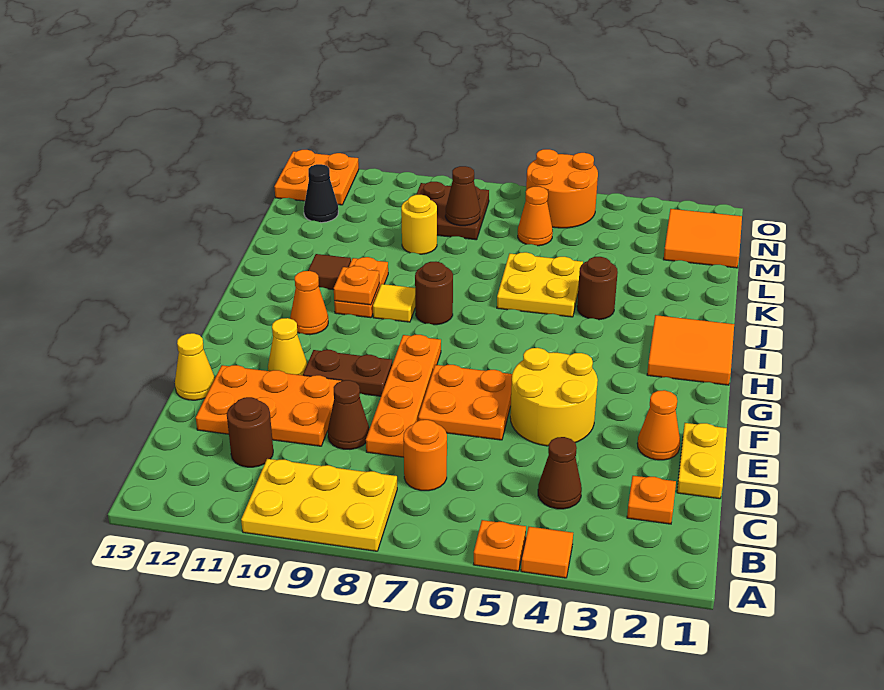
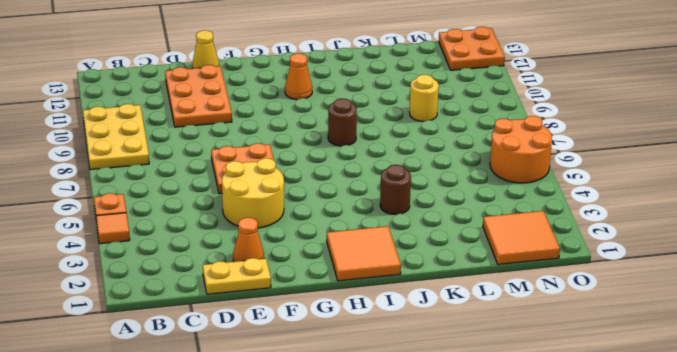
none -> orange plate C2 level 1
none -> brown cone C4 level 1
none -> orange round brick C7 level 1
none -> brown round brick C11 level 1

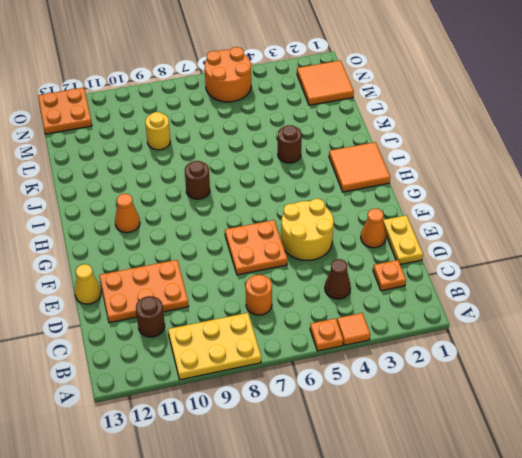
none -> orange plate D8:G8 level 1
none -> brown cone D9 level 1
none -> brown plate F9:F10 level 1
none -> yellow cone F11 level 1

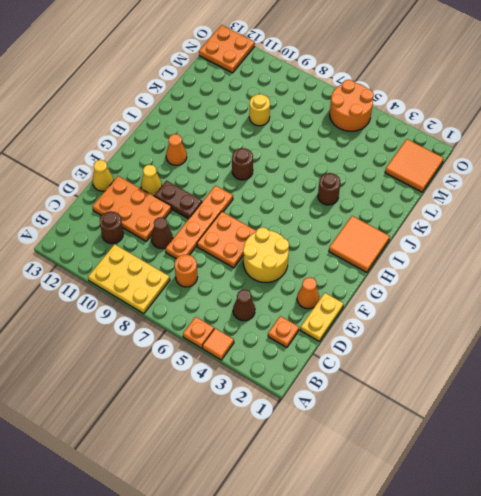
none -> yellow tile I9 level 1
none -> orange plate I10:J10 level 1
none -> yellow plate J5:K6 level 1
none -> brown tile J11 level 1

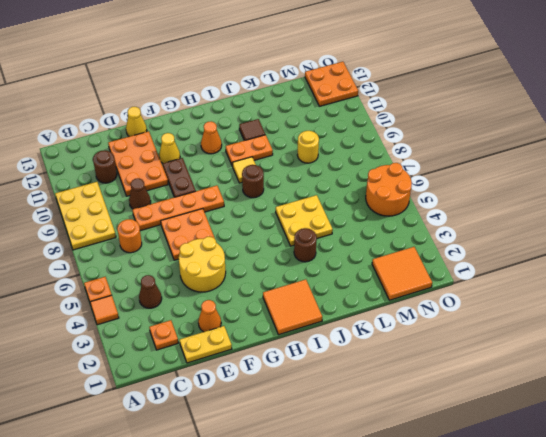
none -> orange cone M6 level 1
none -> brown plate M8:N9 level 1
none -> black cone M12 level 1
none -> orange plate I10 level 2

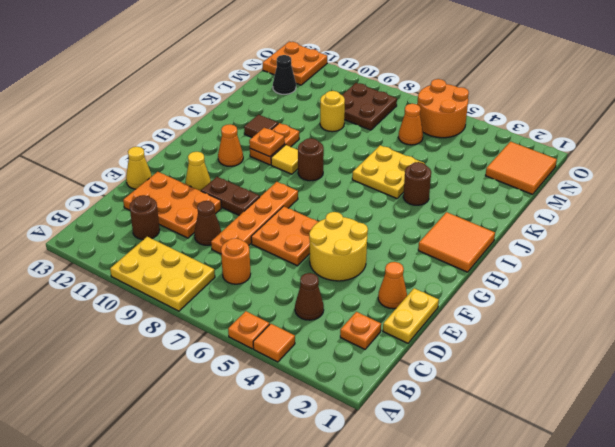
none -> brown cone M8 level 2

